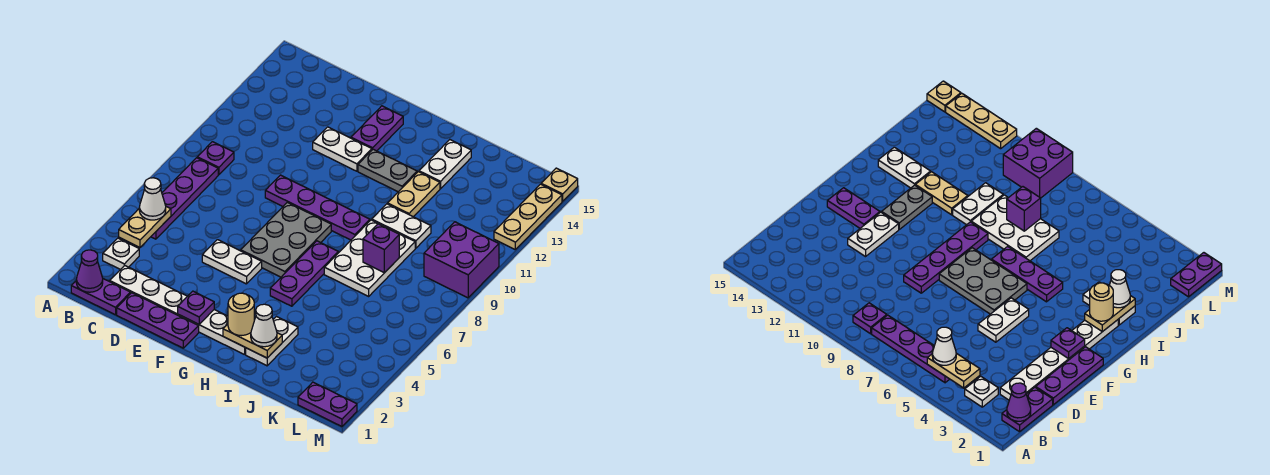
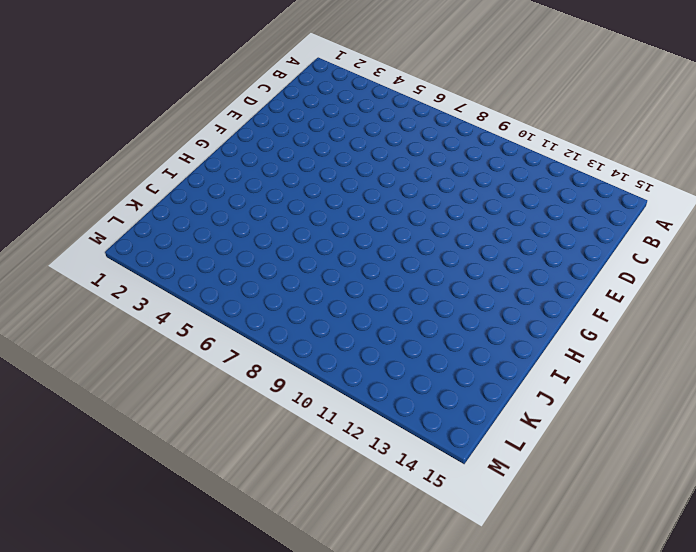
none -> purple plate B1:C1 level 1
none -> white plate B3 level 1
none -> purple plate B5:B8 level 1
none -> purple plate B9 level 1

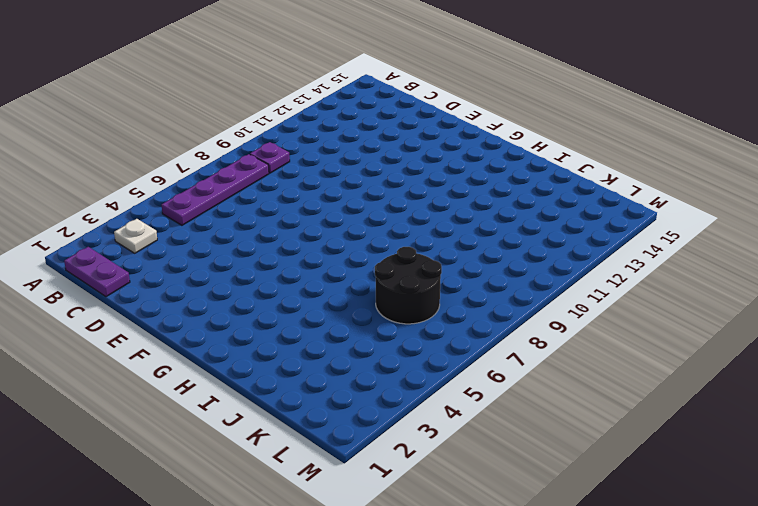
black round brick J6:K7 level 1 -> white plate I7:J9 level 1
none -> white plate C2:H2 level 1
none -> purple plate D1:F1 level 1
none -> white plate E5:F5 level 1
none -> purple plate E9:H9 level 1

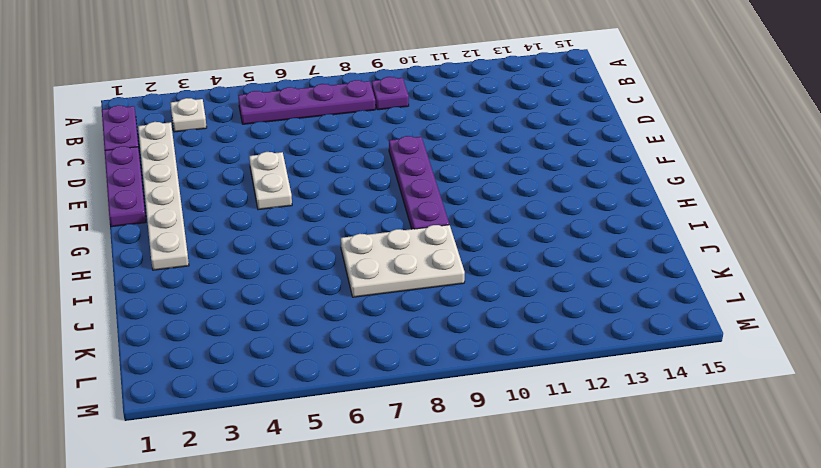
none -> white plate E12:F12 level 1
none -> grey plate F6:G8 level 1
none -> purple plate F13:F14 level 1
none -> grey plate G12:H12 level 1

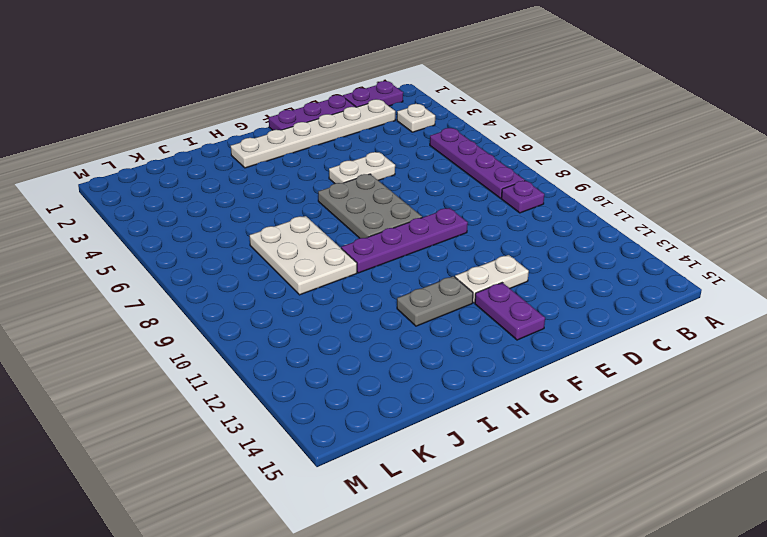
none -> purple plate H5:H7 level 1
none -> white plate I2:I3 level 1
none -> white plate I10:J10 level 1
none -> tan plate I11:I12 level 1

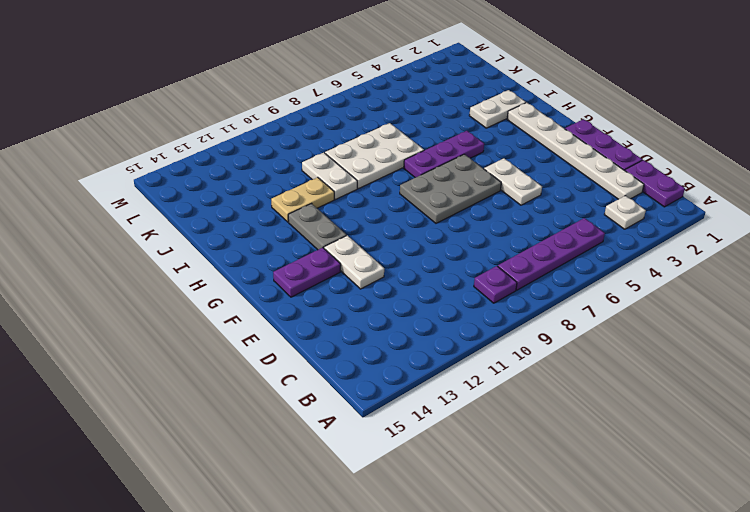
none -> purple plate E9:H9 level 1
none -> white plate I13:I14 level 1
none -> purple plate L1:M1 level 1
none -> purple brick L9:M10 level 1

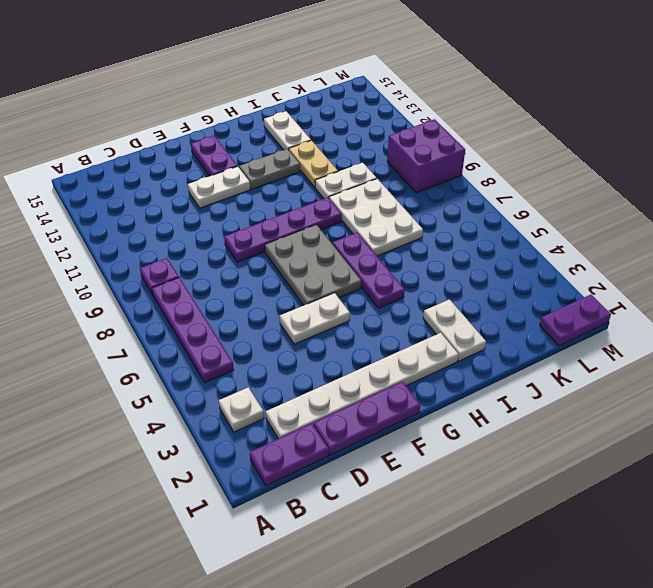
none -> tan plate M12:M14 level 1
none -> tan plate M15 level 1
none -> purple cone B1 level 2
none -> tan plate B4:B5 level 2

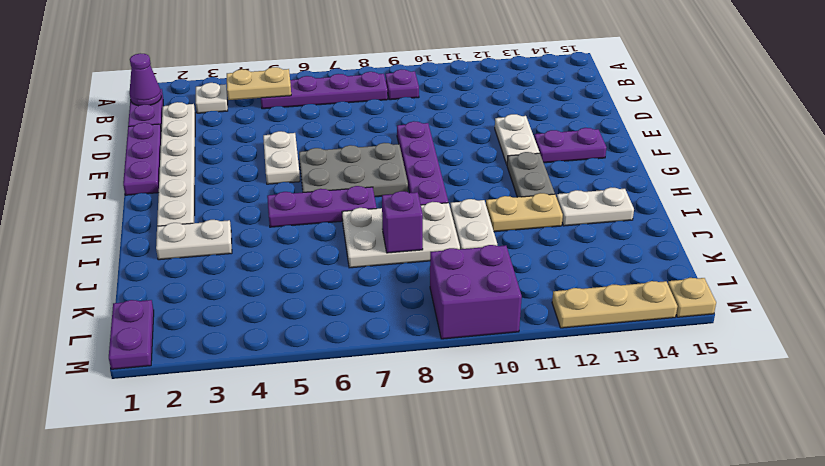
none -> purple plate F2 level 2
none -> tan plate H2:I2 level 2
none -> white cone B5 level 3
none -> tan round brick H2 level 3

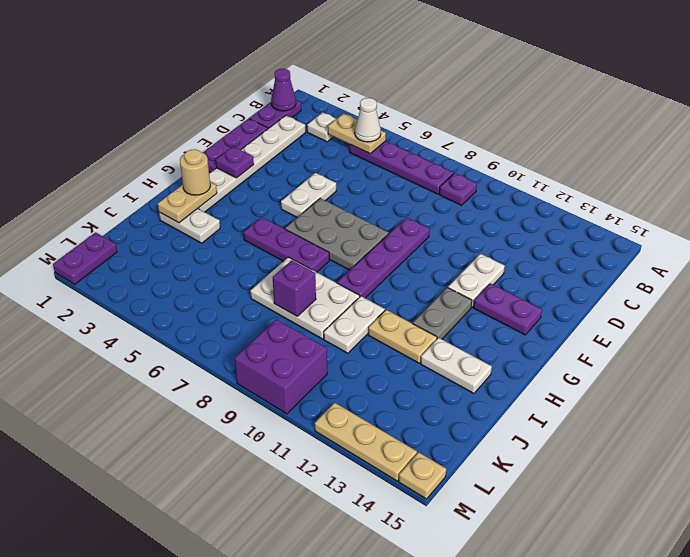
none -> white cone I2 level 3

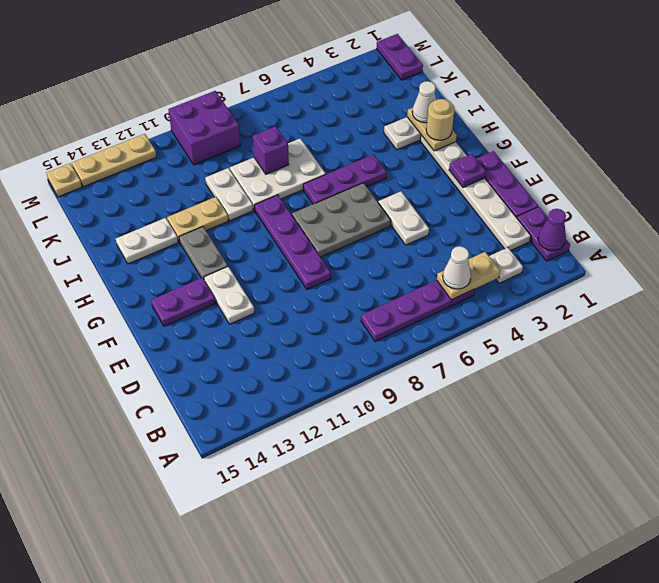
none -> purple plate B9 level 1

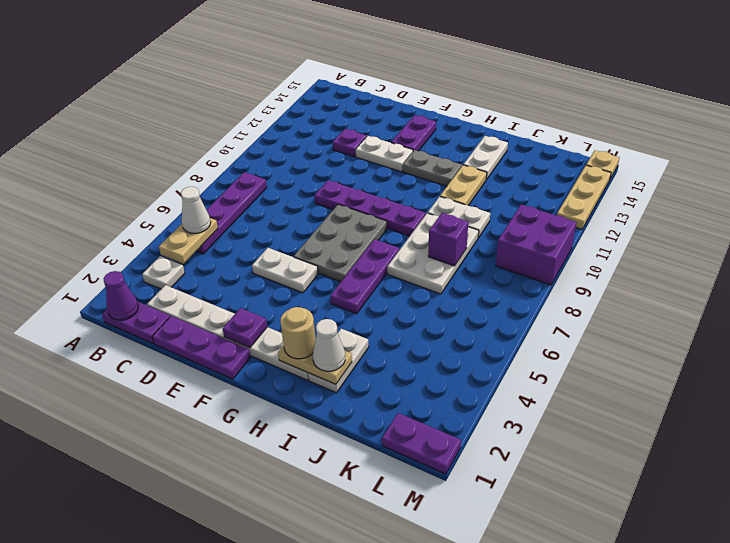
purple plate D12 level 1 -> purple plate B9 level 1

